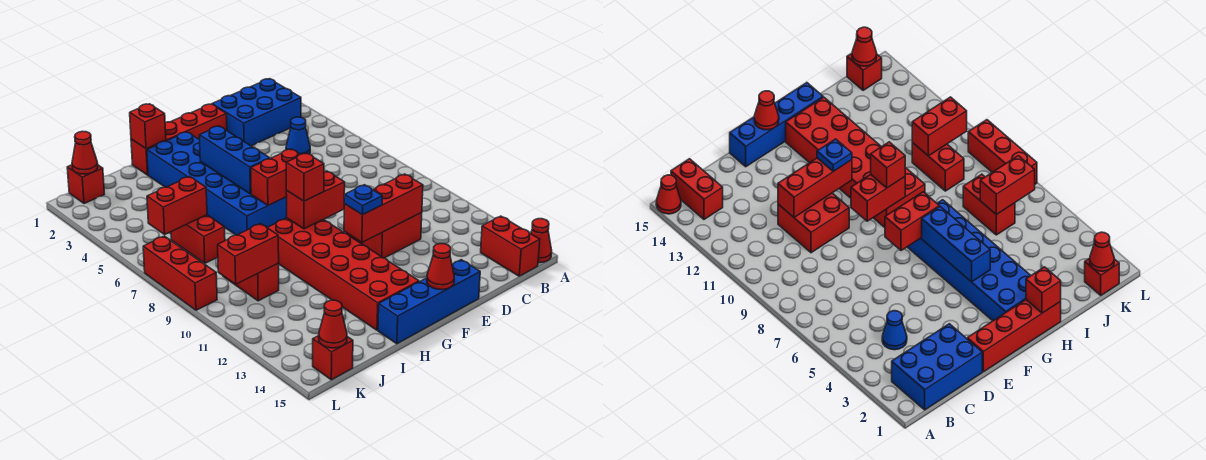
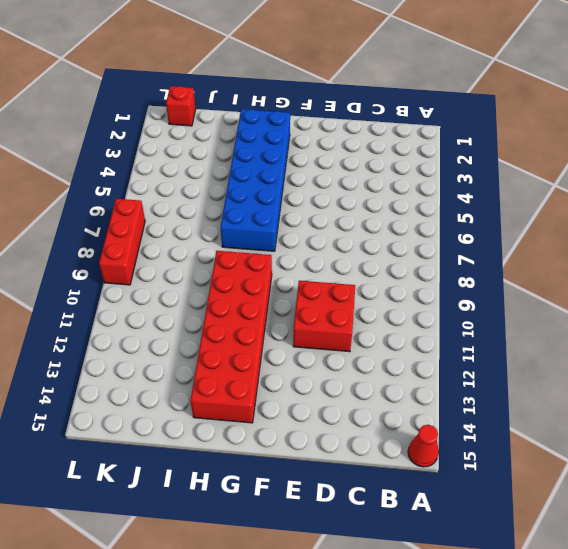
none -> blue brick B1:D2 level 1
none -> red brick B14:B15 level 1
none -> blue cone C4 level 1

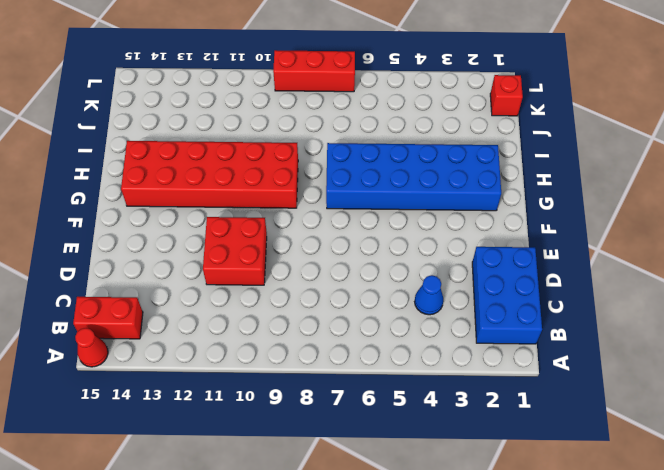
none -> red brick E1:H1 level 1
none -> blue brick E15:H15 level 1
none -> red brick J6:J7 level 1

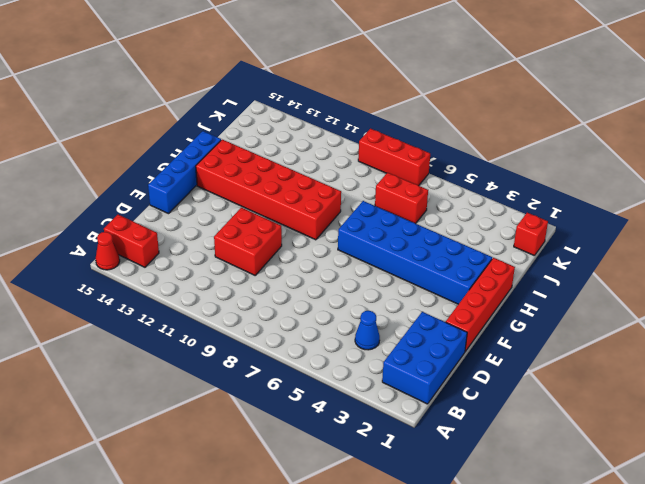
none -> red brick J9:J10 level 1
none -> red brick K15 level 1
none -> red brick D11:F11 level 2

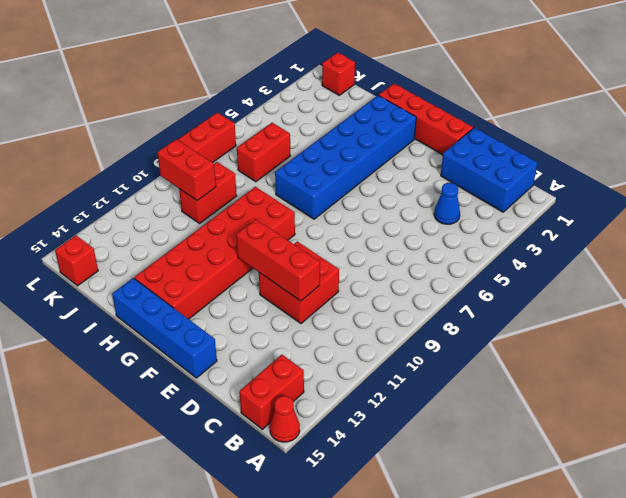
none -> red brick F7:G7 level 2
none -> red brick F9:G9 level 2
none -> red cone F15 level 2

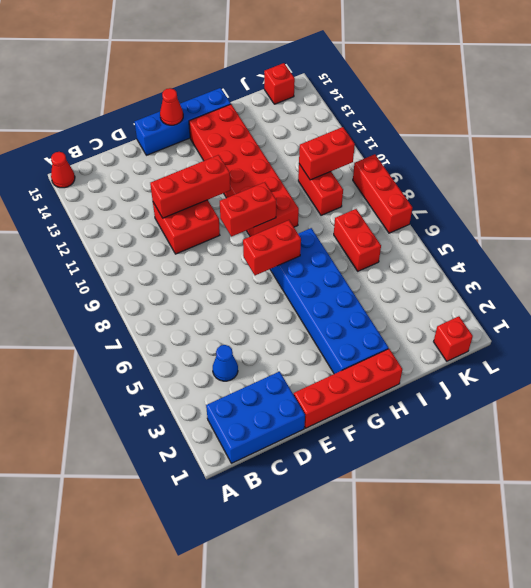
none -> red brick B14:B15 level 1
none -> blue brick G4:G6 level 2
none -> red brick H1 level 2

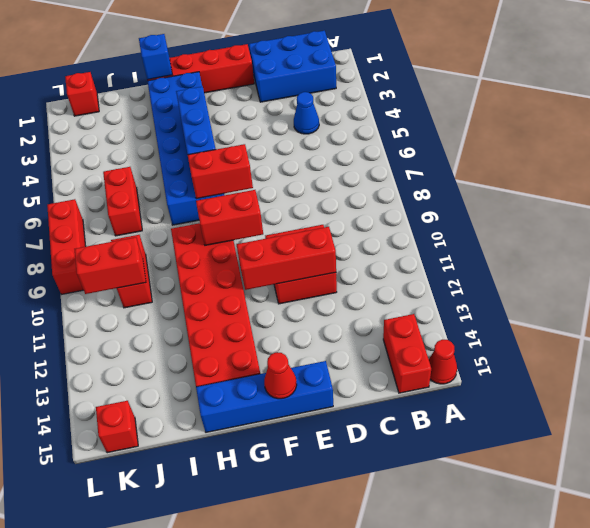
blue brick H1 level 2 -> red brick H1 level 2
none -> red brick J6:K6 level 2
none -> red cone K1 level 2
none -> red cone K15 level 2

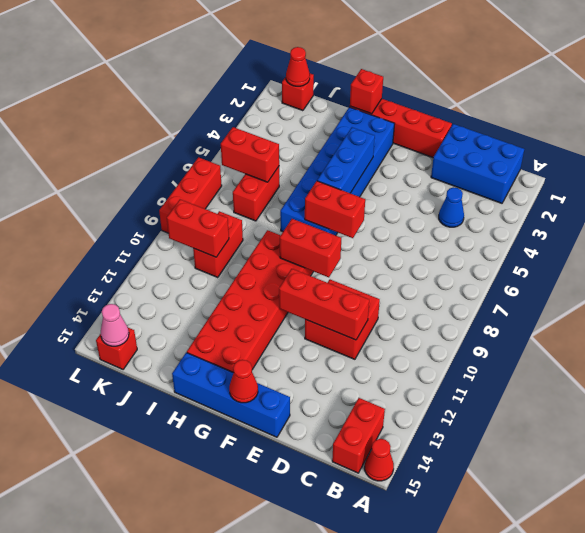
pink cone K15 level 2 -> red cone K15 level 2
none -> blue plate F11 level 3
none -> red brick G9 level 3

